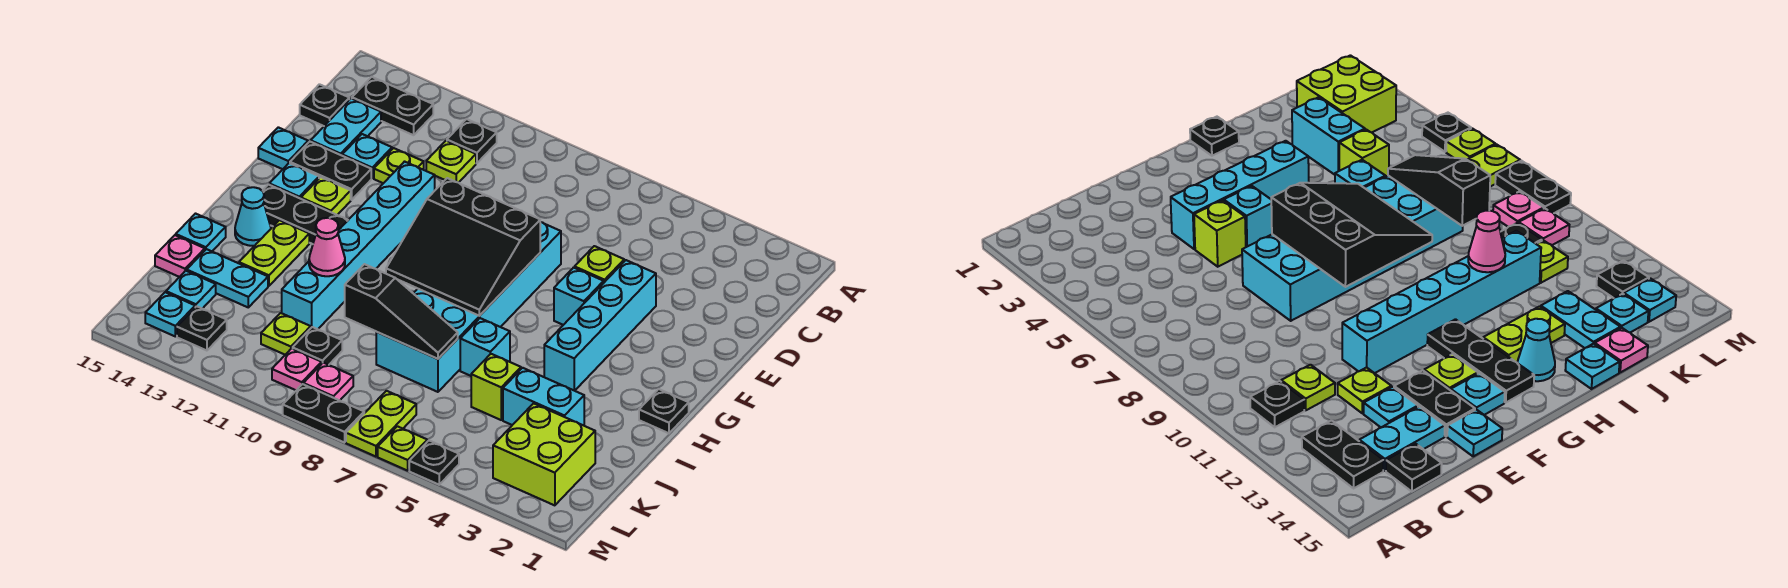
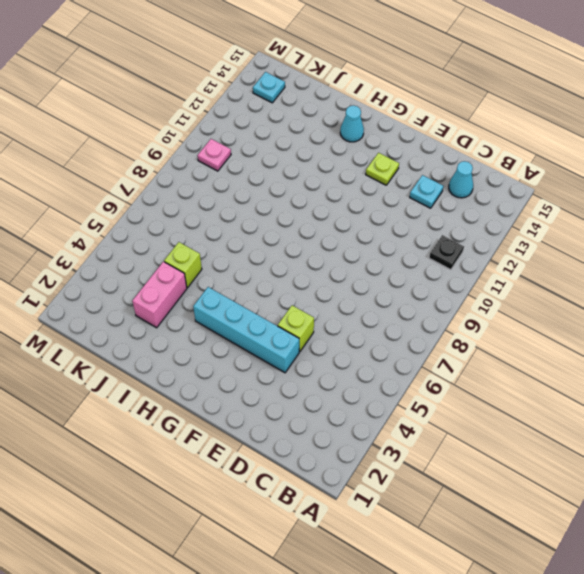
cyan cone C14 level 1 -> cyan plate C14:D14 level 1
pink brick J3:J4 level 1 -> cyan brick J3:J4 level 1
none -> black plate B13:B14 level 1
none -> lime plate C11 level 1
none -> black plate C15 level 1
none -> lime plate D12 level 1

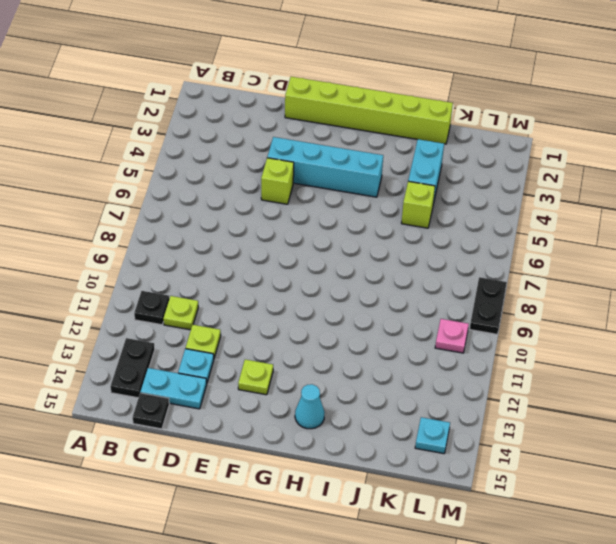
lime brick E1:J1 level 1 -> black plate H1 level 1
none -> cyan brick E7:J8 level 1
none -> cyan brick E11:J11 level 1
none -> black plate E13:E14 level 1
none -> cyan plate E15 level 1

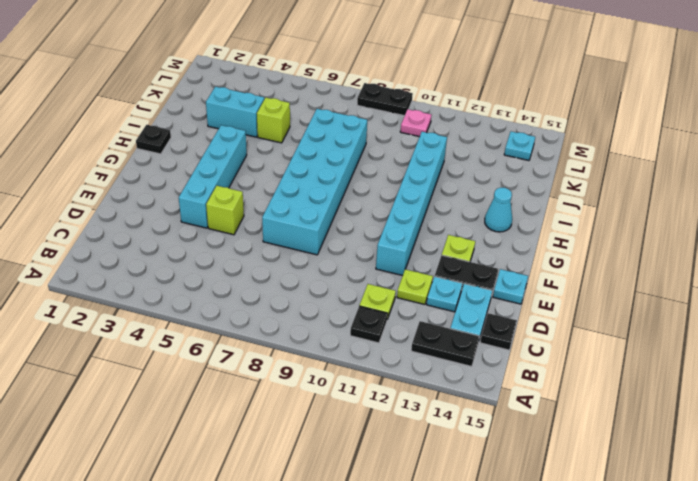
none -> cyan brick F5 level 1
none -> cyan plate F14 level 1
none -> black plate G12:G14 level 1
none -> lime plate H13:I13 level 1

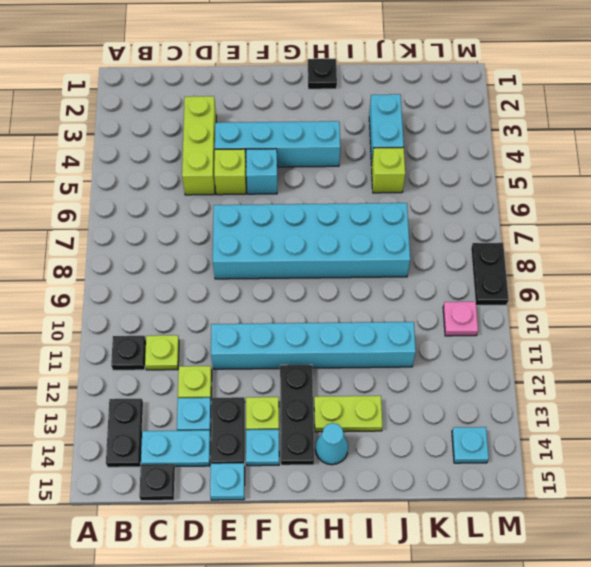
lime brick D3:D5 level 1 -> none
none -> cyan brick I6 level 1
none -> cyan plate I15 level 1
none -> cyan plate J13:J14 level 1
none -> pink plate J15 level 1

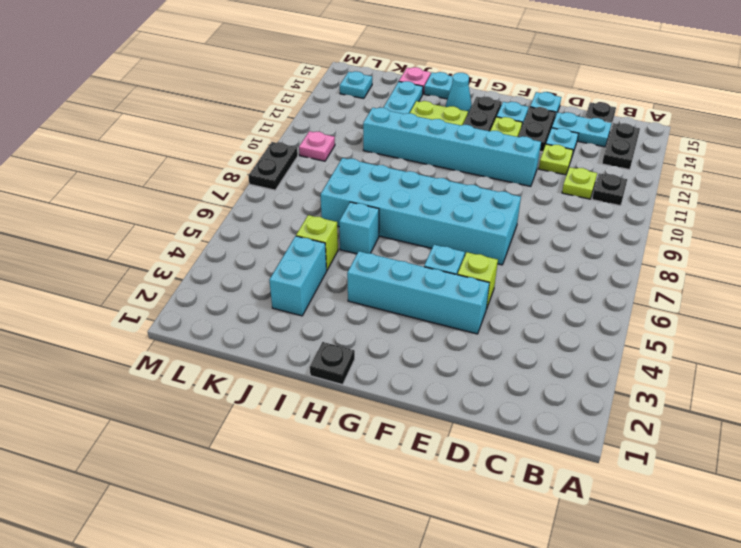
none -> lime brick K2:L3 level 1
none -> black plate K10 level 1
none -> lime plate K11 level 1
none -> cyan plate K14 level 1

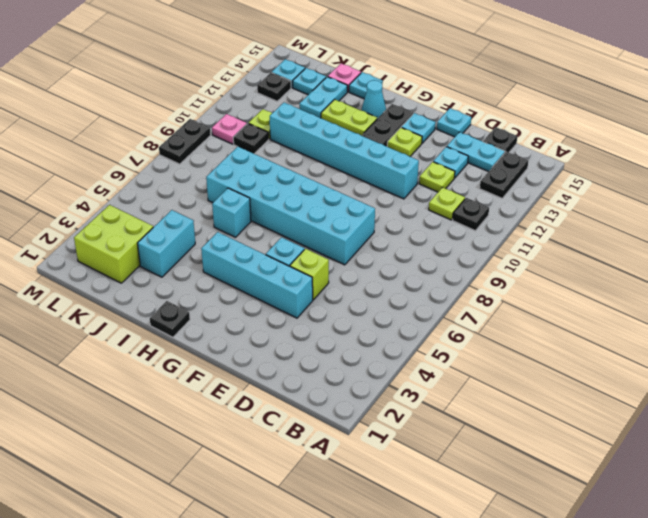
none -> black plate E13:E14 level 1
none -> lime brick J5 level 1
none -> lime plate L7:M7 level 1
none -> pink plate L9 level 1

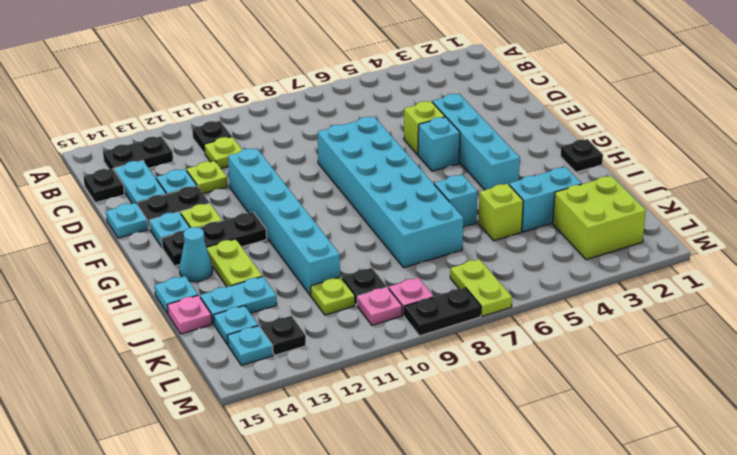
none -> black plate M5 level 1
none -> lime plate M6 level 1
none -> black slope F7:H9 level 2 top F
none -> pink cone I11 level 2

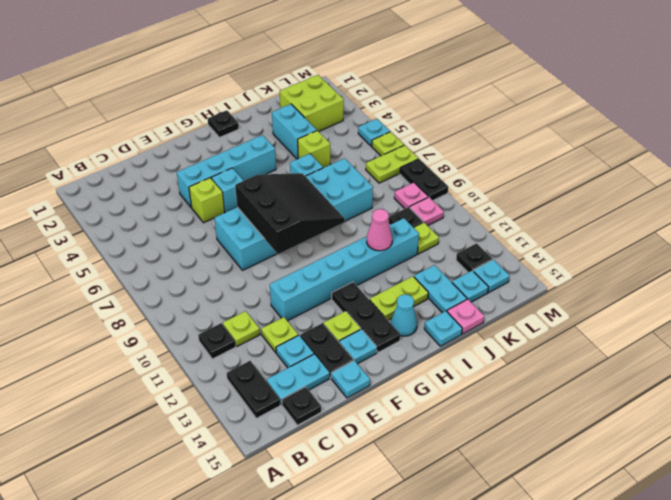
cyan plate M5 level 1 -> black plate M5 level 1
none -> black slope J7:J9 level 2 top 9

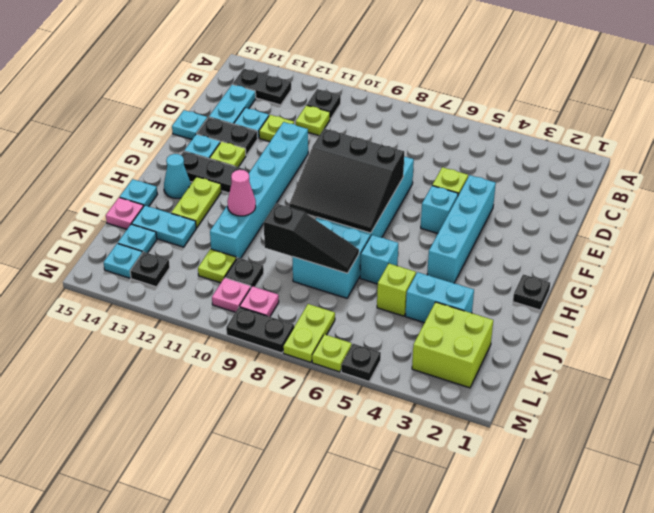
none -> black plate C15 level 1

